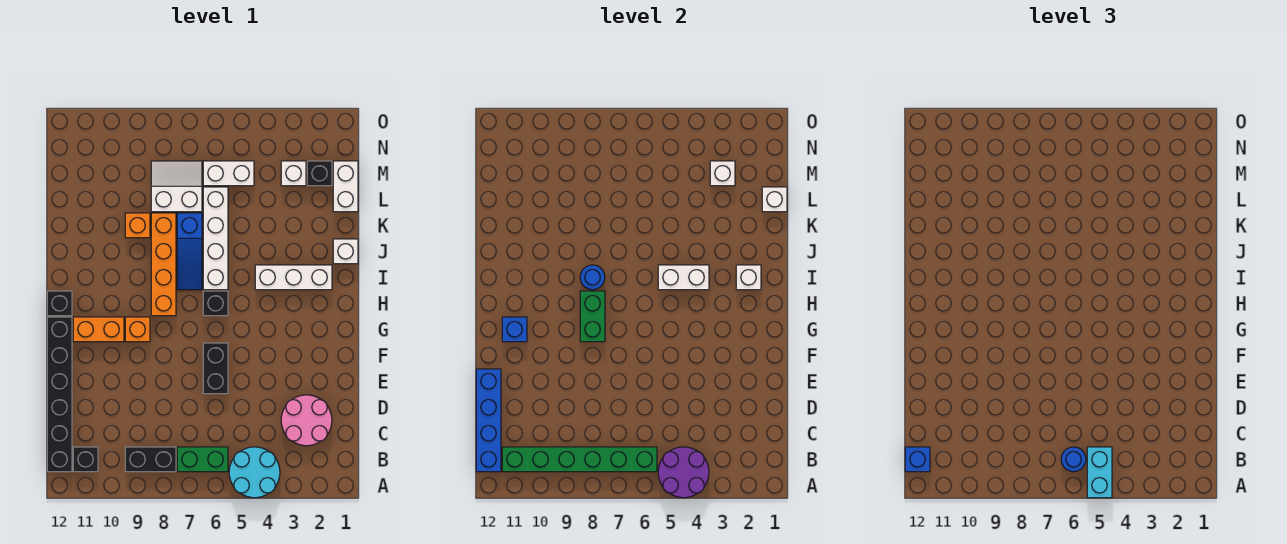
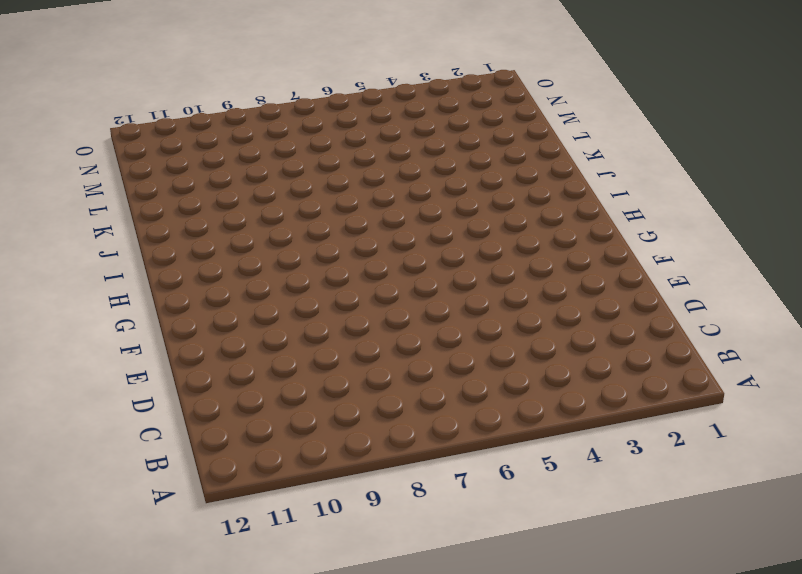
none -> cyan round brick A4:B5 level 1
none -> green brick B6:B7 level 1
none -> black brick B8:B9 level 1
none -> black brick B11 level 1

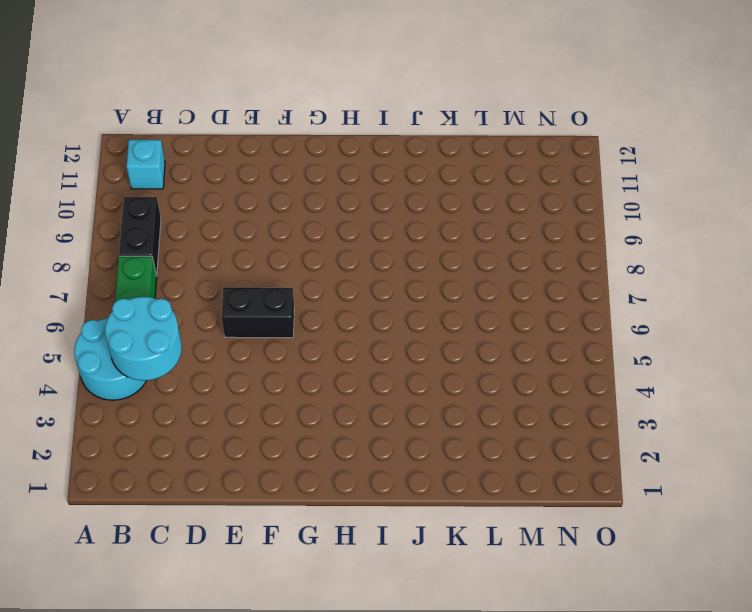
cyan round brick B4:C5 level 2 -> purple round brick A4:B5 level 2
cyan brick B11 level 1 -> black brick B11 level 1
none -> black brick B12:G12 level 1
none -> pink round brick C2:D3 level 1
none -> orange brick G9 level 1
none -> orange brick G10:G11 level 1

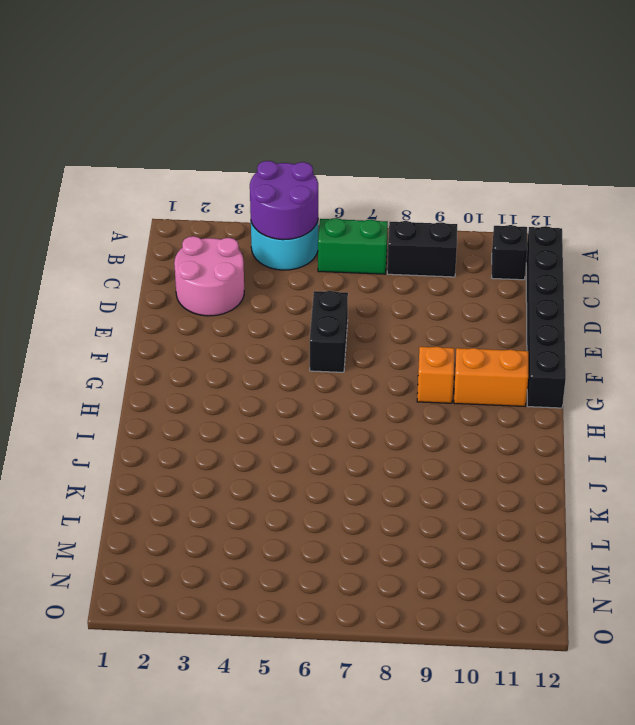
none -> black brick H6 level 1
none -> orange brick H8:K8 level 1
none -> black brick H12 level 1
none -> white brick I2:I4 level 1

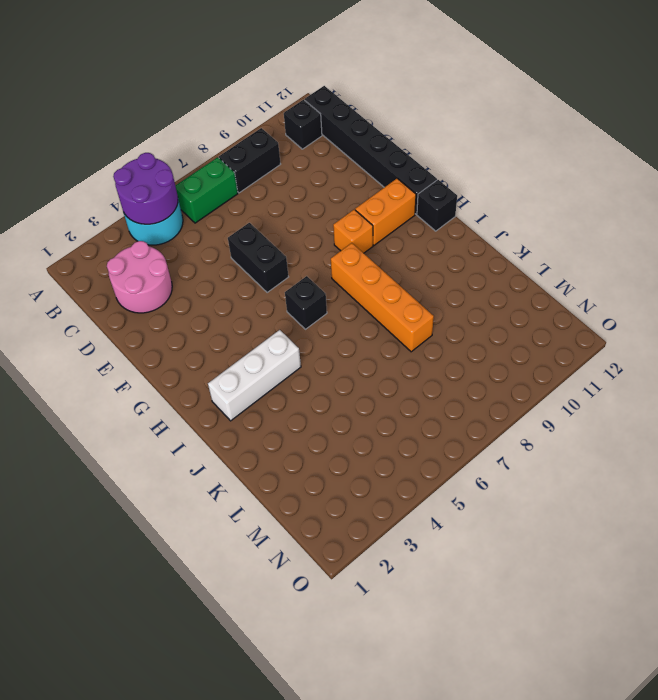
none -> white brick I6:L6 level 1
none -> blue slope I7:K7 level 1 top K
none -> white brick J1 level 1
none -> orange brick K9 level 1

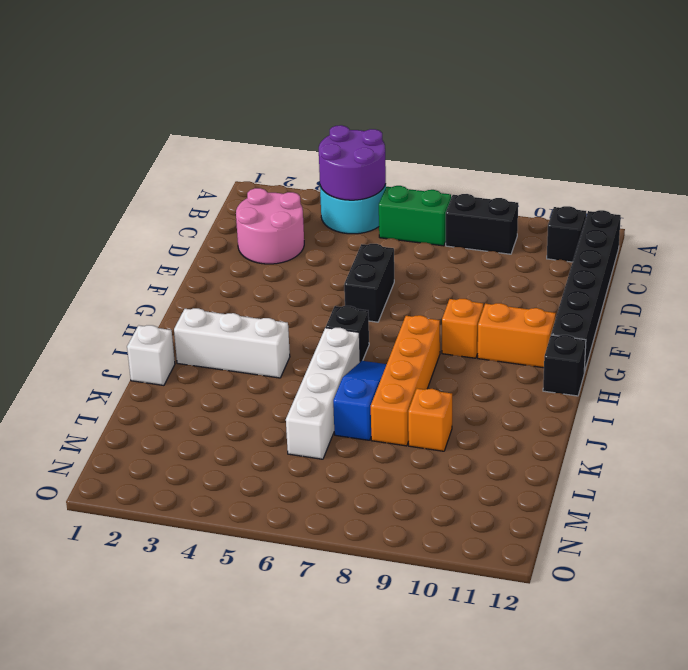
none -> white brick L1:M1 level 1
none -> white slope L7:M8 level 1 top L
none -> black brick M2 level 1
none -> white brick M3 level 1

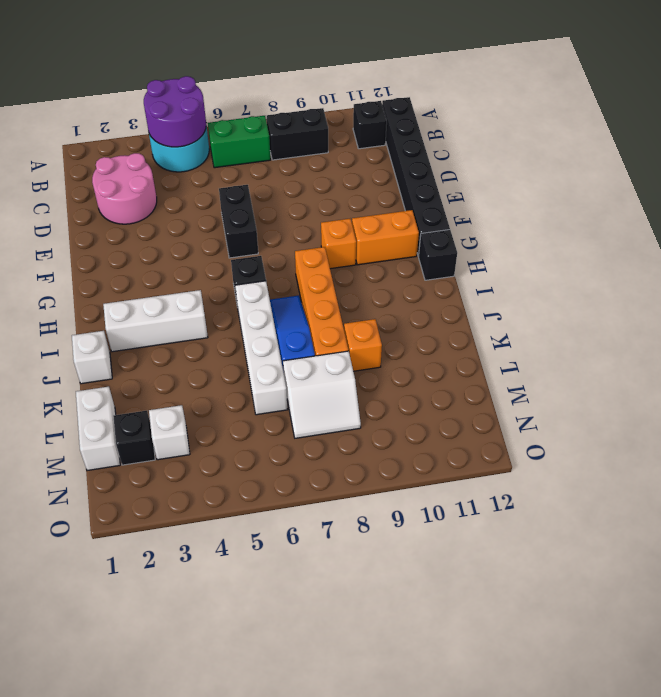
none -> white brick M5:M6 level 1
none -> green brick B6:B11 level 2
none -> blue brick B12:E12 level 2
none -> green brick G8:H8 level 2

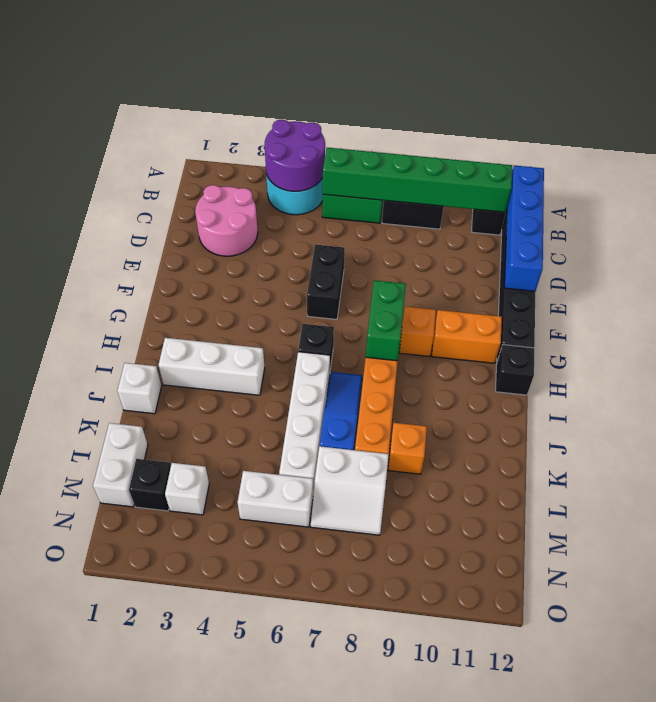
none -> blue brick G11 level 2
none -> white brick I2 level 2
none -> white brick I4:I5 level 2
none -> blue round brick I8 level 2

